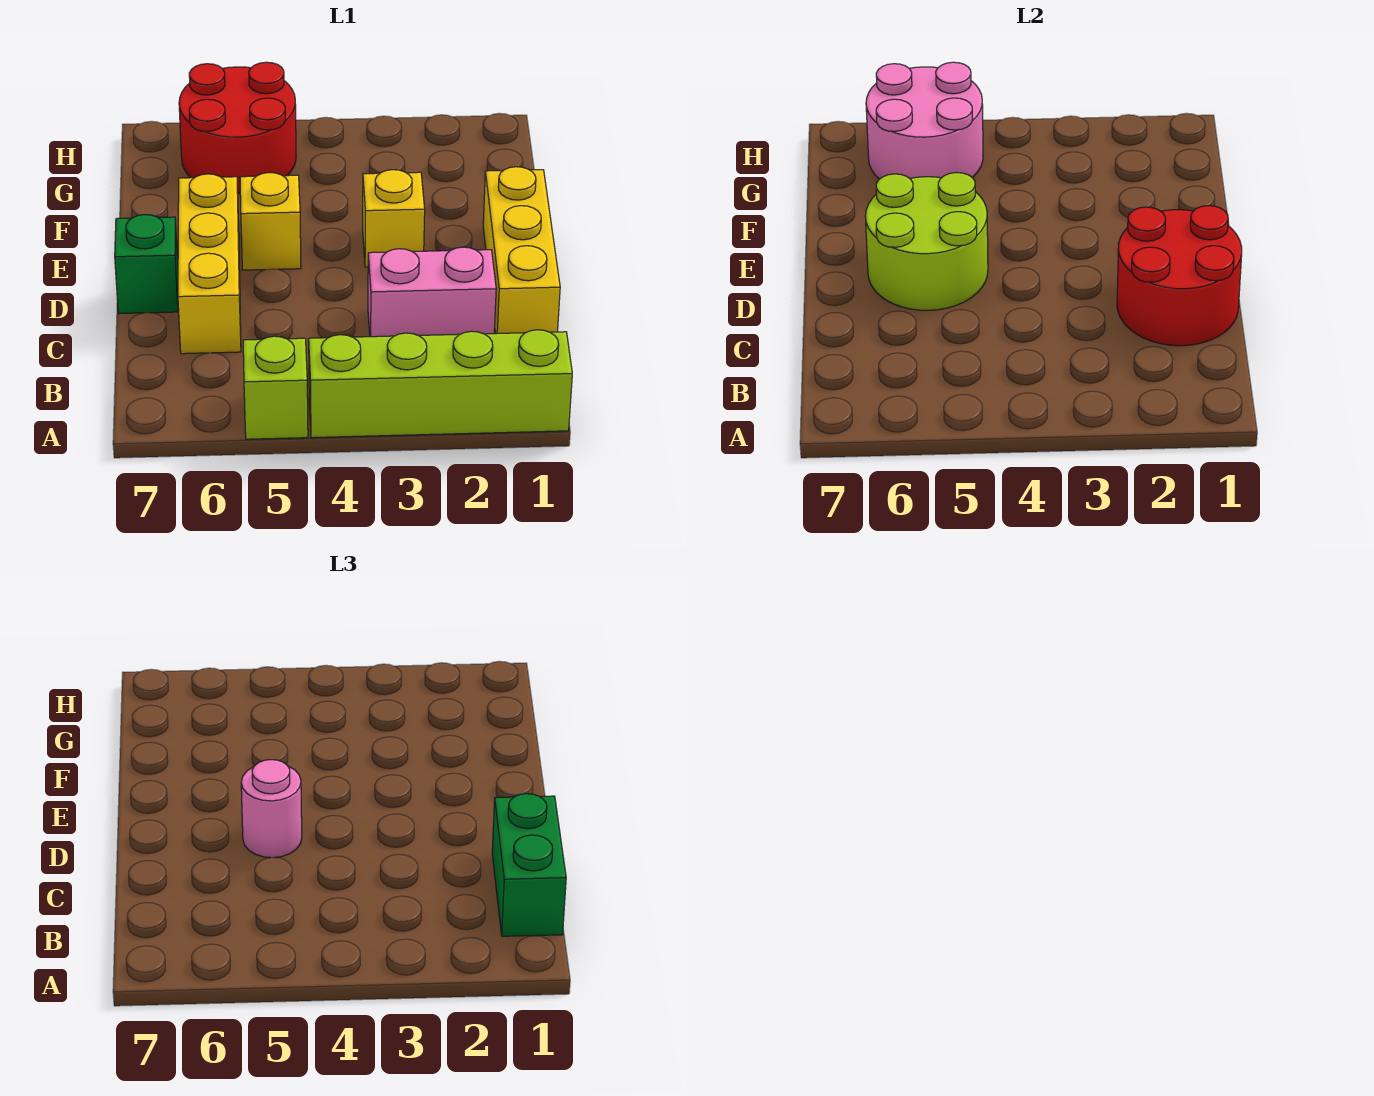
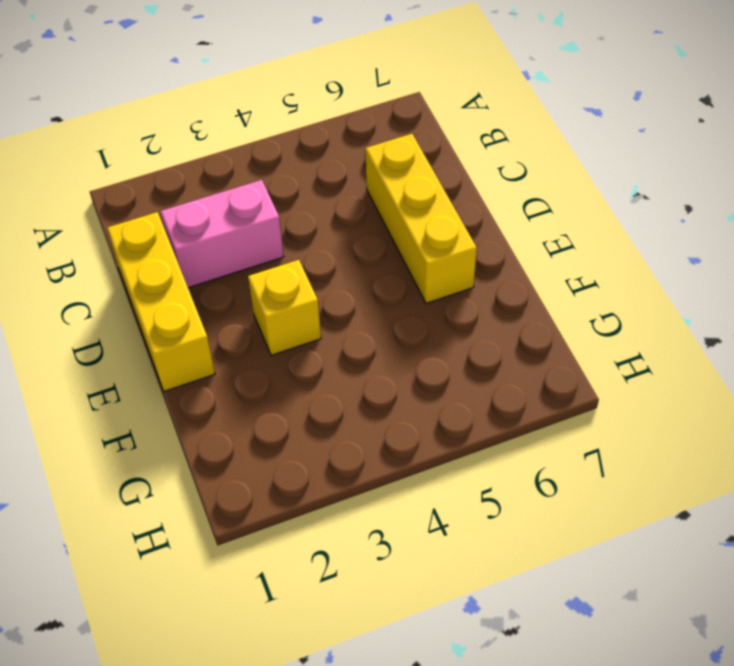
none -> lime brick A1:A4 level 1
none -> lime brick A5 level 1
none -> green brick D7 level 1

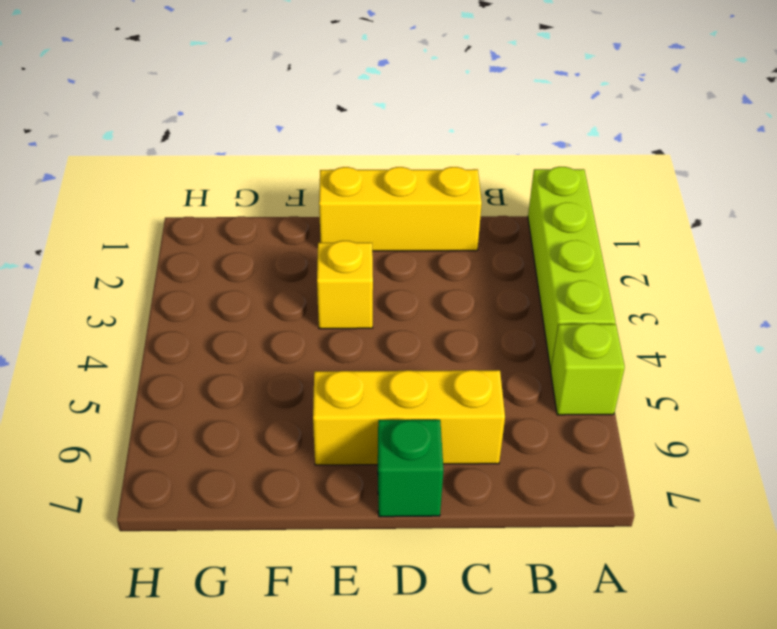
none -> pink brick C2:C3 level 1
none -> yellow brick E5 level 1
none -> red round brick G5:H6 level 1

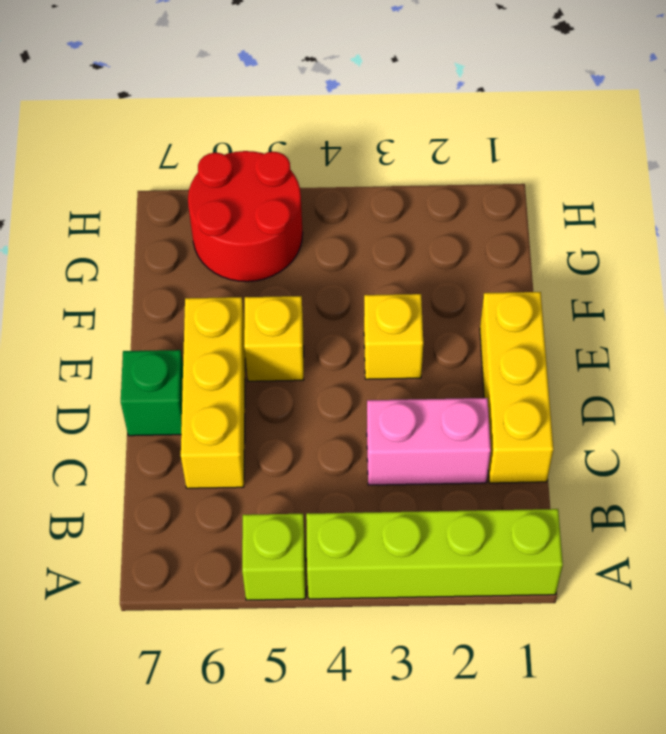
none -> red round brick C1:D2 level 2
none -> lime round brick D5:E6 level 2
none -> pink round brick G5:H6 level 2

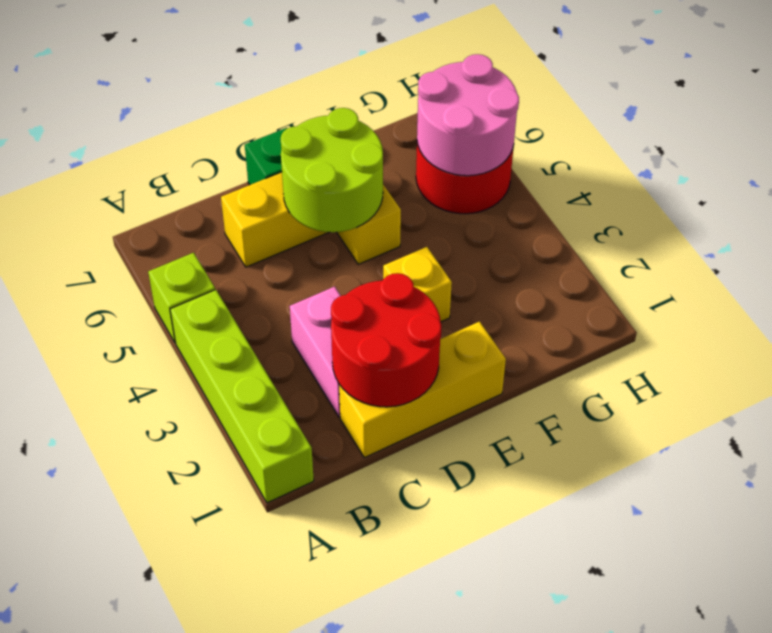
none -> green brick B1:C1 level 3
none -> pink round brick D5 level 3

